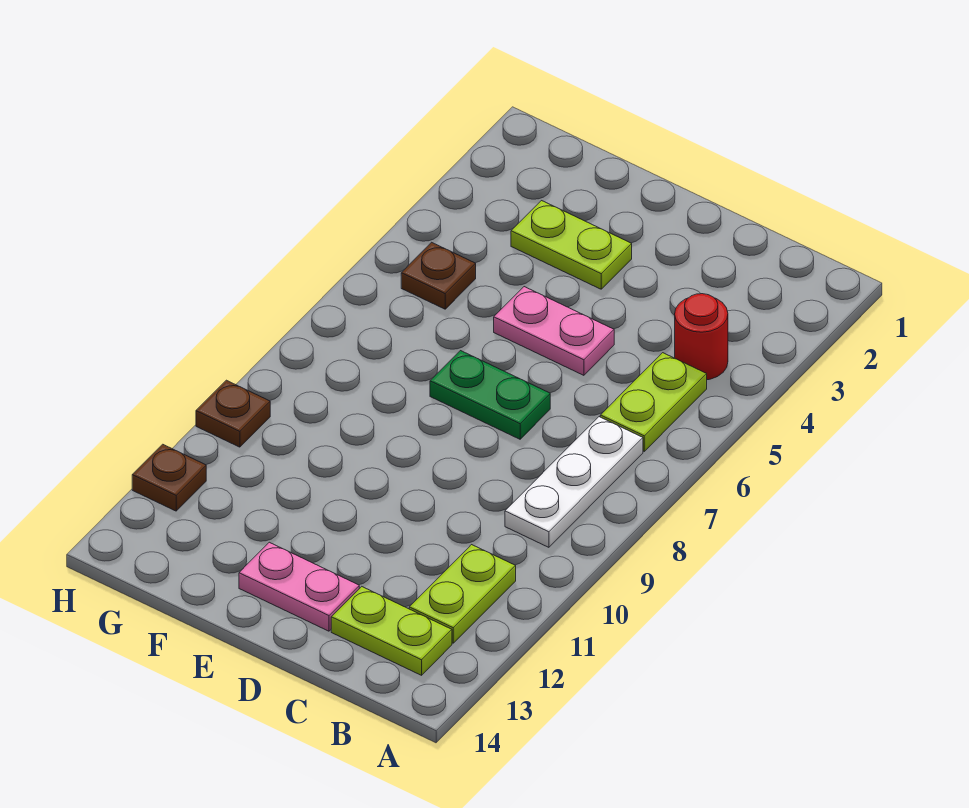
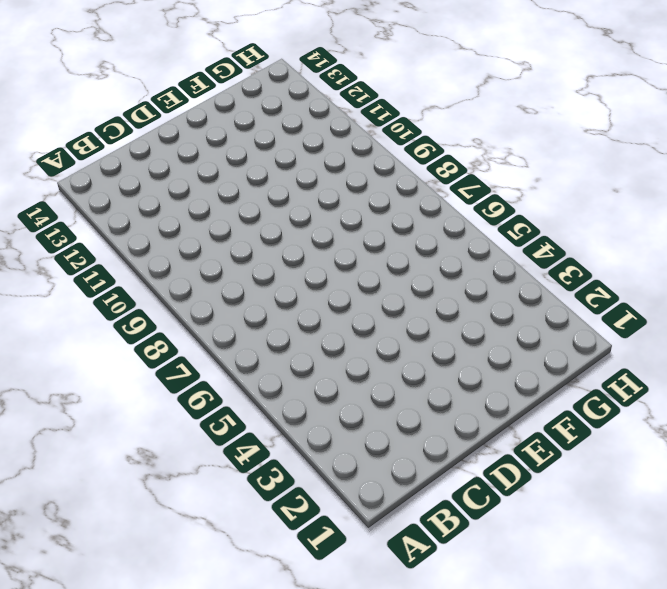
none -> red round brick B4 level 1
none -> lime plate B5:B6 level 1
none -> white plate B7:B9 level 1

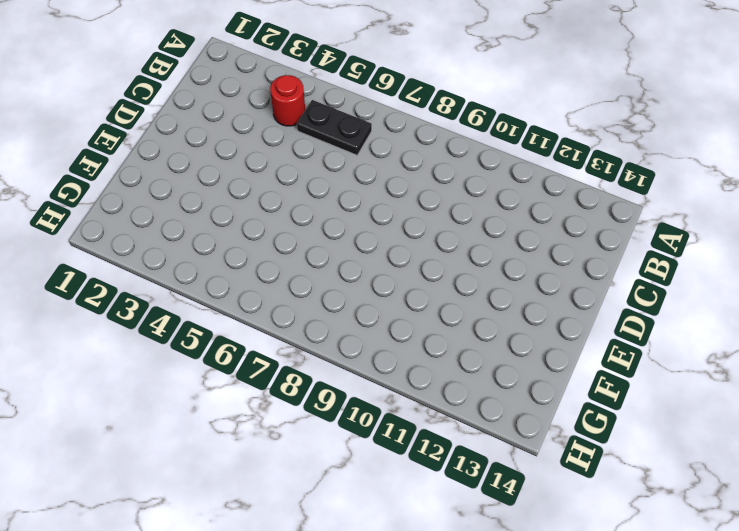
black plate B5:B6 level 1 -> lime plate B5:B6 level 1
none -> white plate B7:B9 level 1
none -> lime plate B11:B12 level 1
none -> lime plate B13:C13 level 1

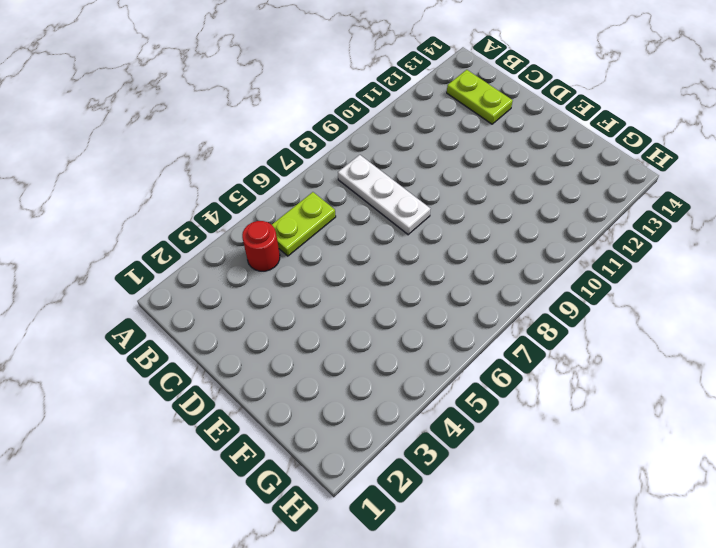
white plate B8:D8 level 1 -> white plate B7:B9 level 1
none -> lime plate B11:B12 level 1
none -> pink plate D5:E5 level 1
none -> green plate D7:E7 level 1

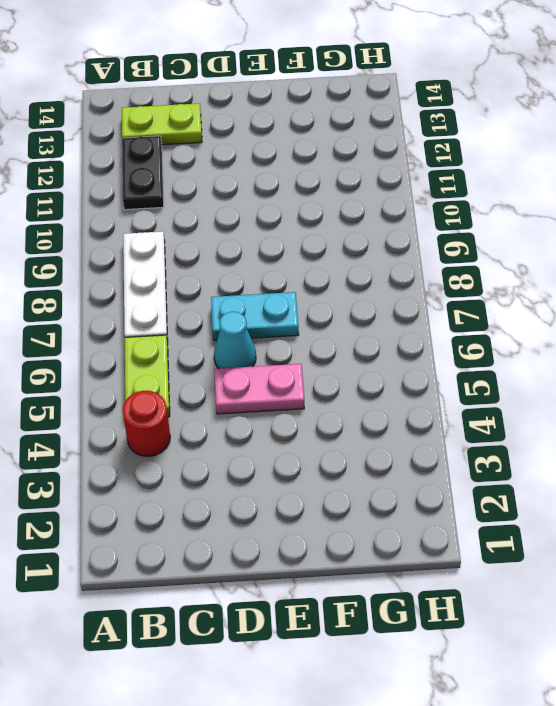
black plate B11:B12 level 1 -> lime plate B11:B12 level 1
cyan cone D6 level 1 -> none
cyan plate D7:E7 level 1 -> green plate D7:E7 level 1
none -> pink plate D13:E13 level 1
none -> lime plate E3:F3 level 1
none -> brown plate G5 level 1

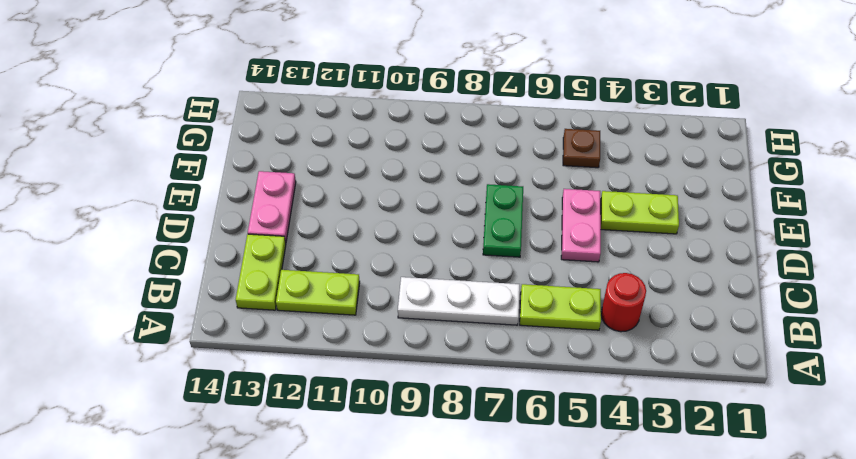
lime plate E3:E4 level 1 -> lime plate E3:F3 level 1
none -> brown plate H10 level 1
none -> brown plate H12 level 1

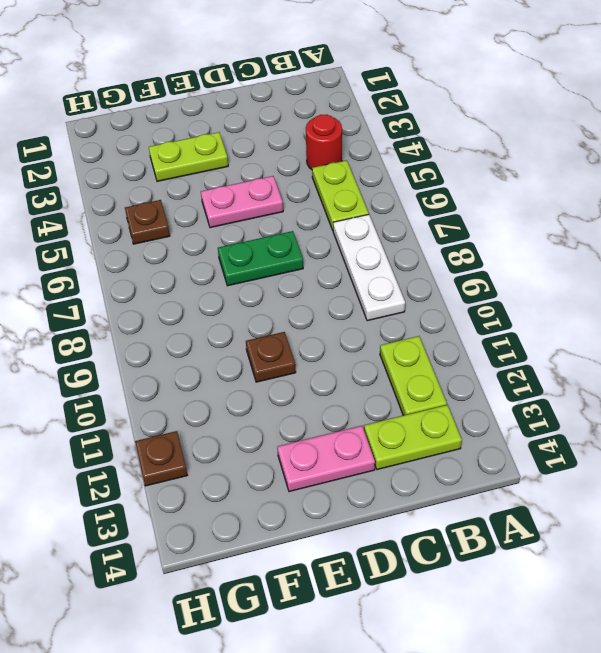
brown plate E10 level 1 -> brown plate H10 level 1

